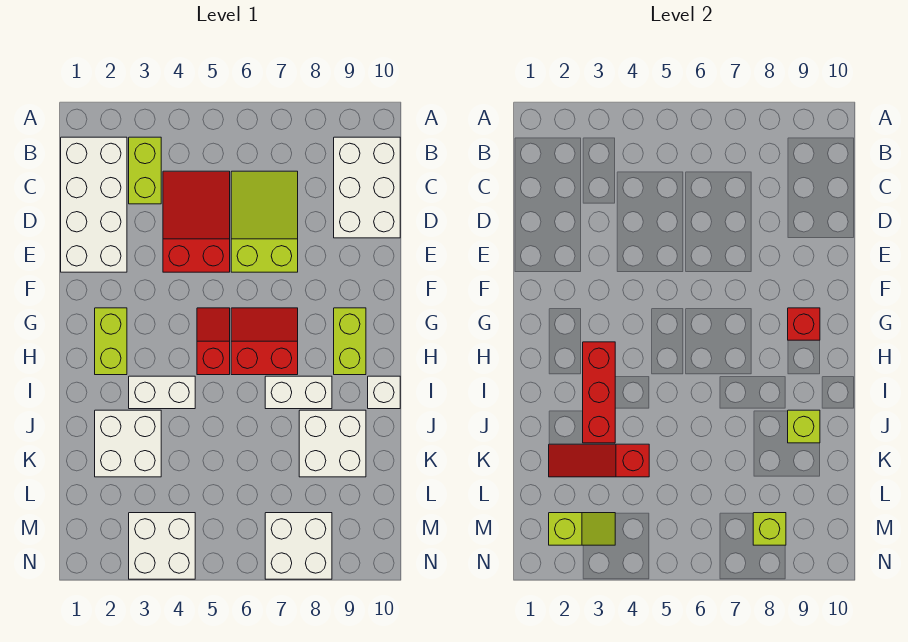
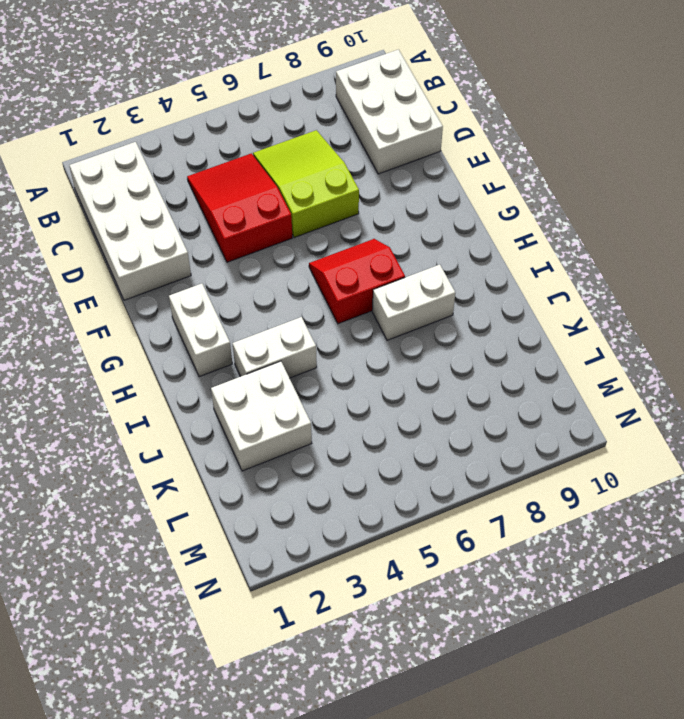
white brick G2:H2 level 1 -> lime brick G2:H2 level 1
none -> lime brick B3:C3 level 1
none -> red slope G5:H5 level 1 top H
none -> lime brick G9:H9 level 1

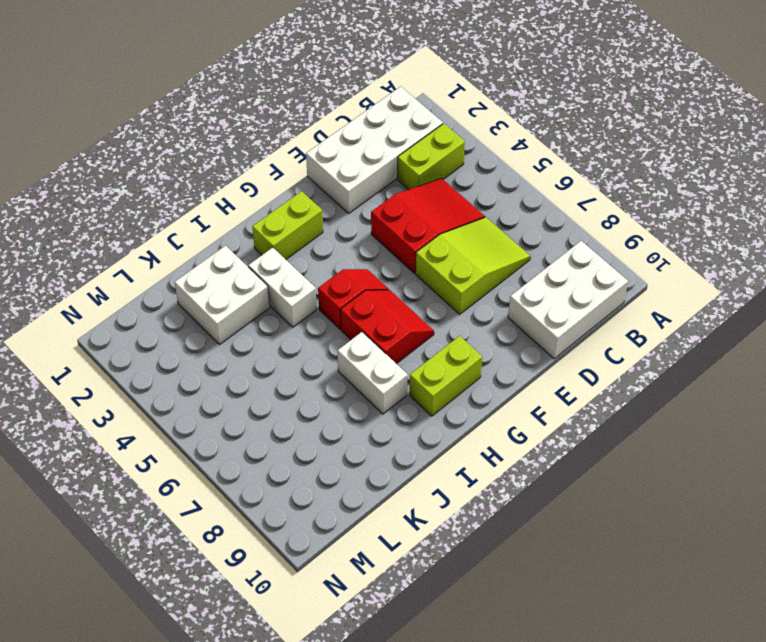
none -> white brick I10 level 1
none -> white brick J8:K9 level 1
none -> white brick M3:N4 level 1

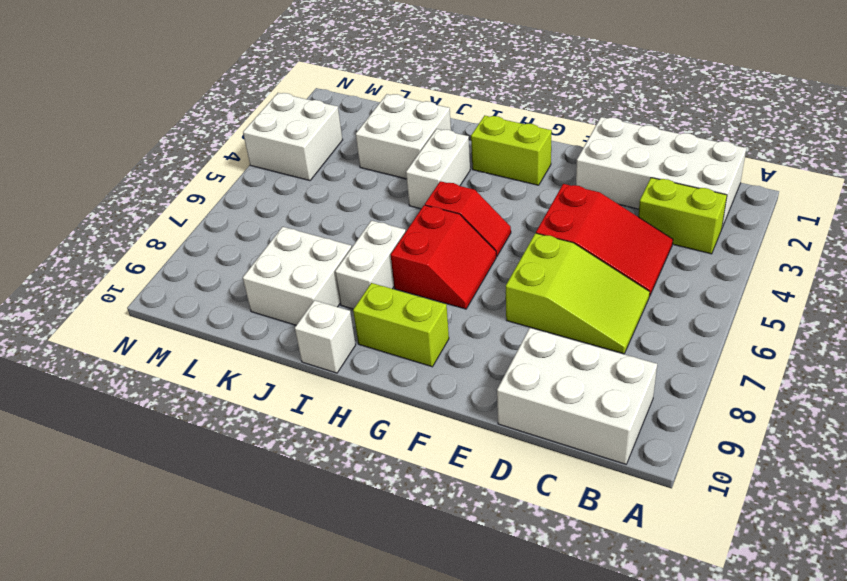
none -> white brick M7:N8 level 1
none -> red brick G9 level 2
none -> red brick H3:J3 level 2

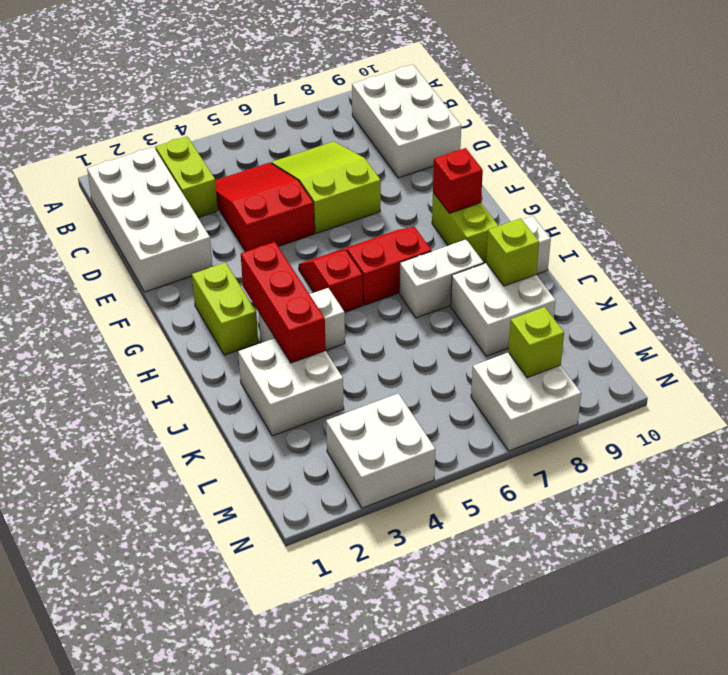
none -> red slope K2:K4 level 2 top 4
none -> lime slope M2:M3 level 2 top 2

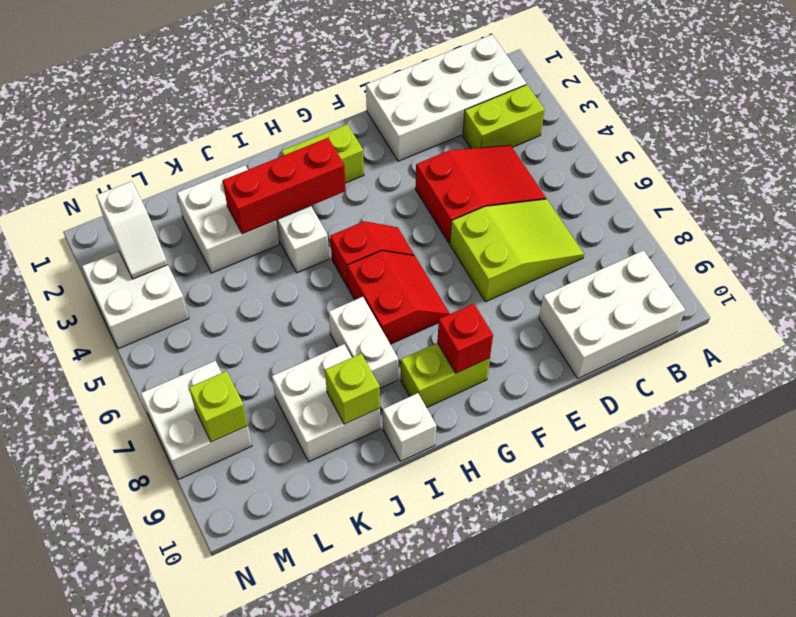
white slope M2:M3 level 2 top 2 -> lime slope M2:M3 level 2 top 2
none -> red slope K2:K4 level 2 top 4

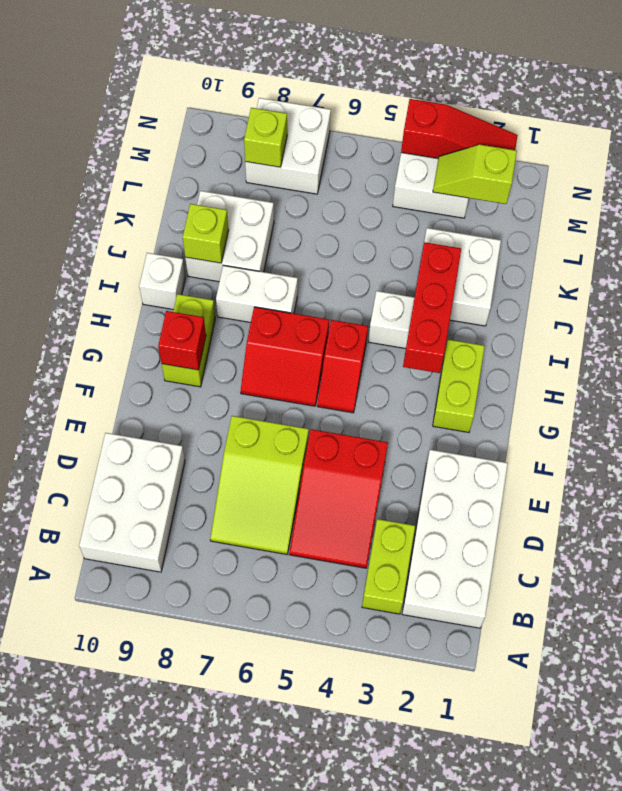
red slope N2:N4 level 2 top 4 -> red slope K2:K4 level 2 top 4

